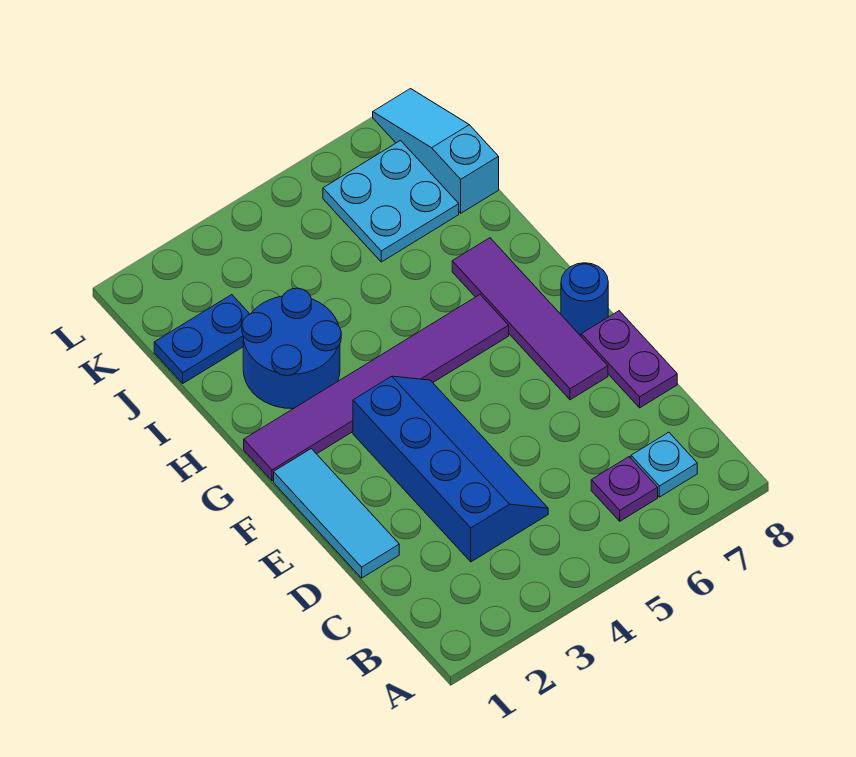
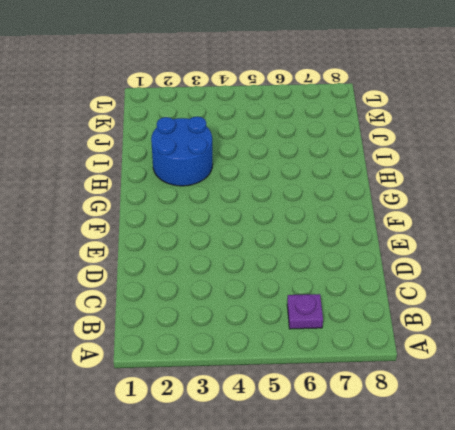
none -> cyan plate B7 level 1
none -> blue slope C3:F4 level 1 top 3
none -> cyan tile D1:F1 level 1

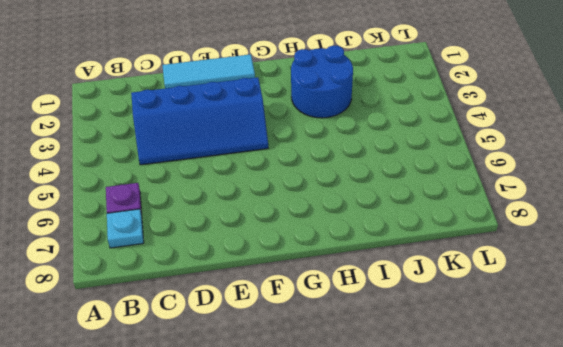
none -> purple plate D8:E8 level 1
none -> purple tile E7:H7 level 1
none -> blue round brick F8 level 1

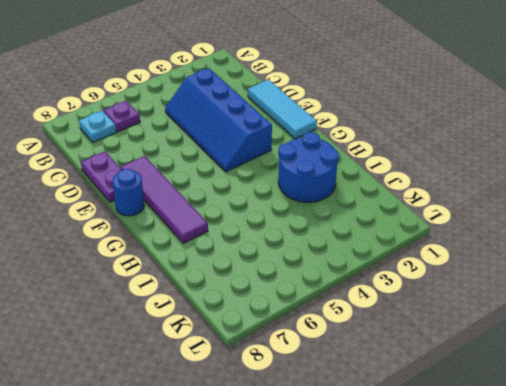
none -> purple tile G1:G6 level 1
none -> blue plate J1:J2 level 1
none -> cyan plate J6:K7 level 1

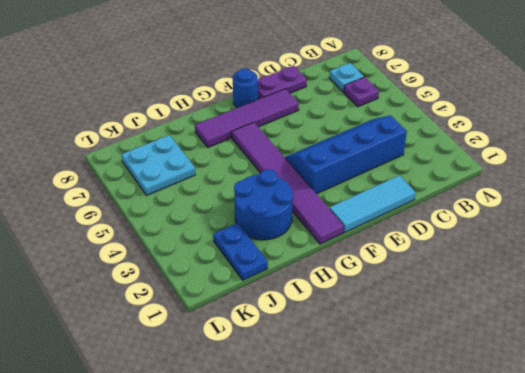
none -> cyan slope J8:L8 level 1 top J

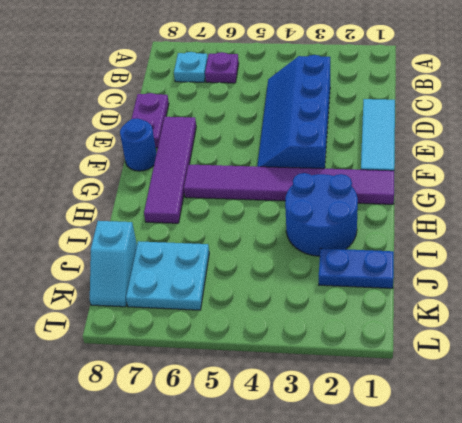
cyan slope J8:K8 level 1 top J -> cyan slope J8:L8 level 1 top J

